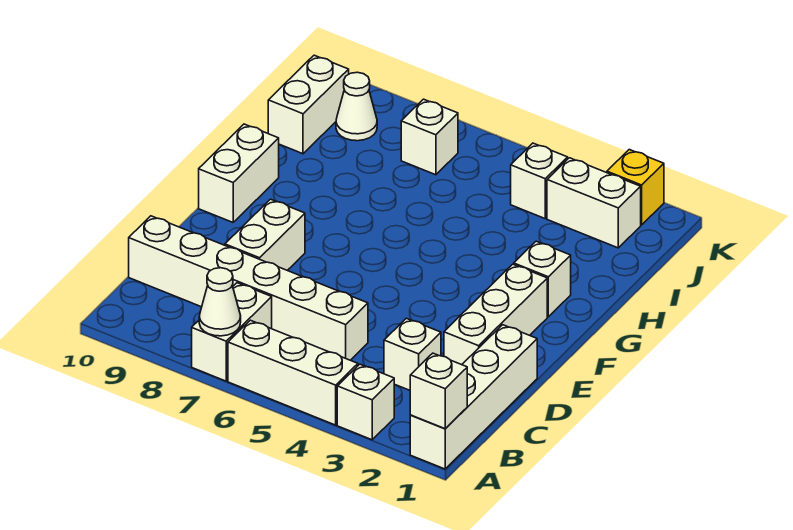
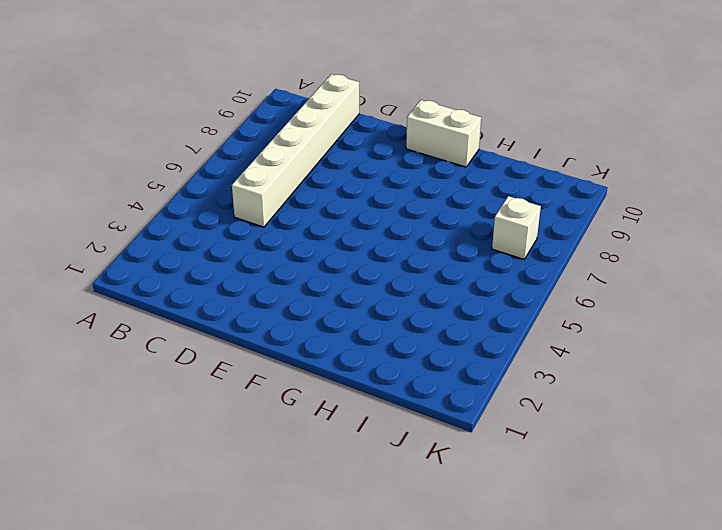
none -> white brick A1:D1 level 1
none -> white brick A3 level 1
none -> white brick A4:A6 level 1

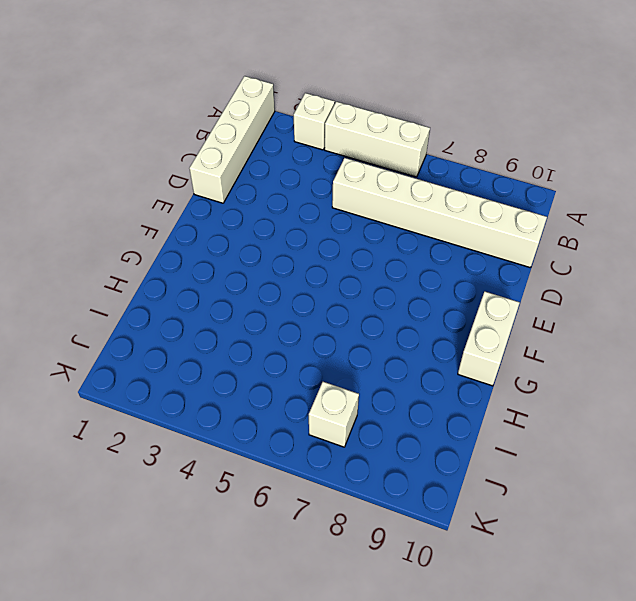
none -> white brick A7:B7 level 1
none -> white brick C3 level 1
none -> white brick D2:F2 level 1

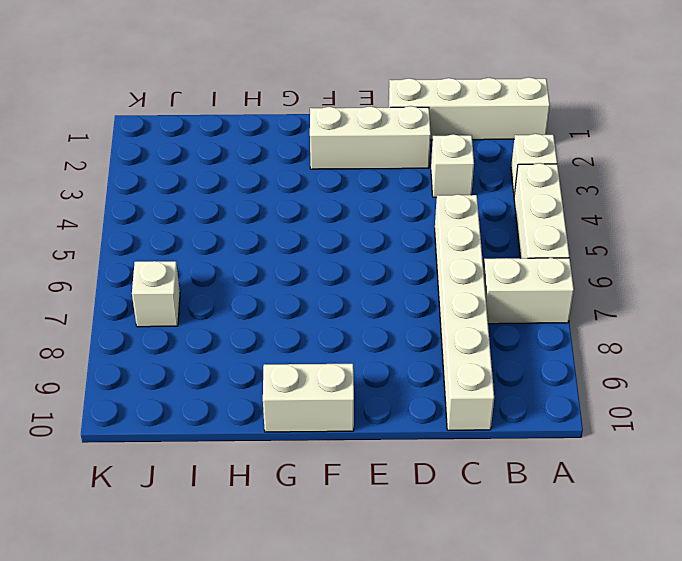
none -> white brick D8:E8 level 1
none -> white brick G2 level 1
none -> white brick I10:J10 level 1

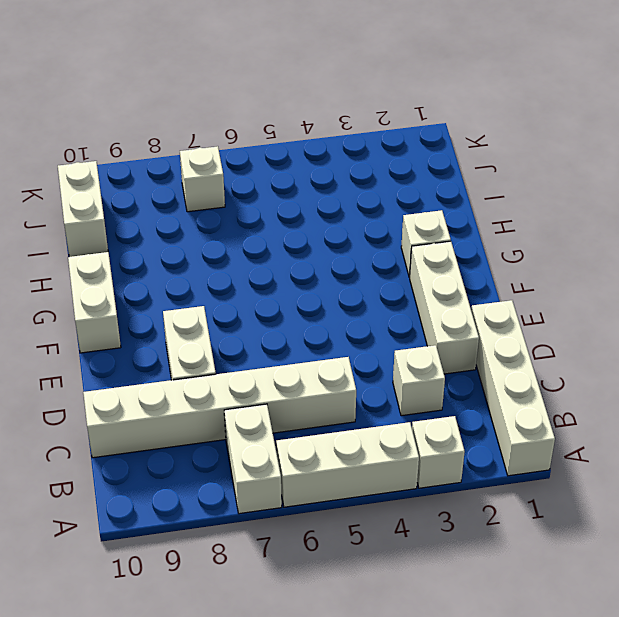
none -> white brick J2:J3 level 1
none -> white brick J4 level 1
none -> white cone J9 level 1

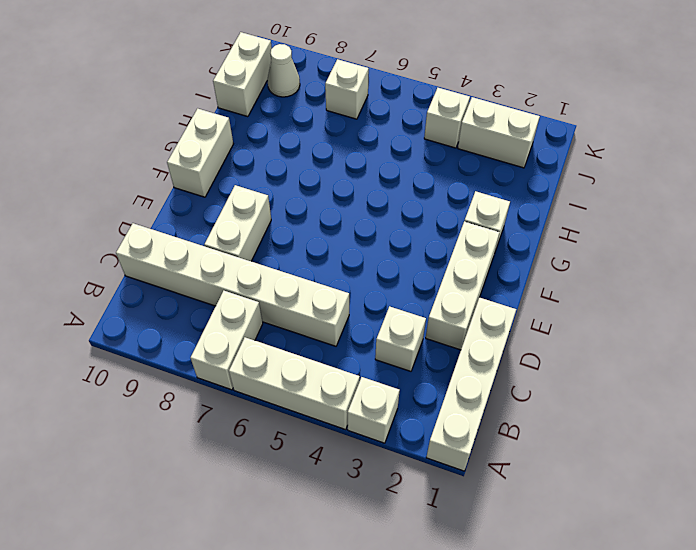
none -> yellow brick K2 level 1
none -> white brick A1 level 2
none -> white cone A7 level 2

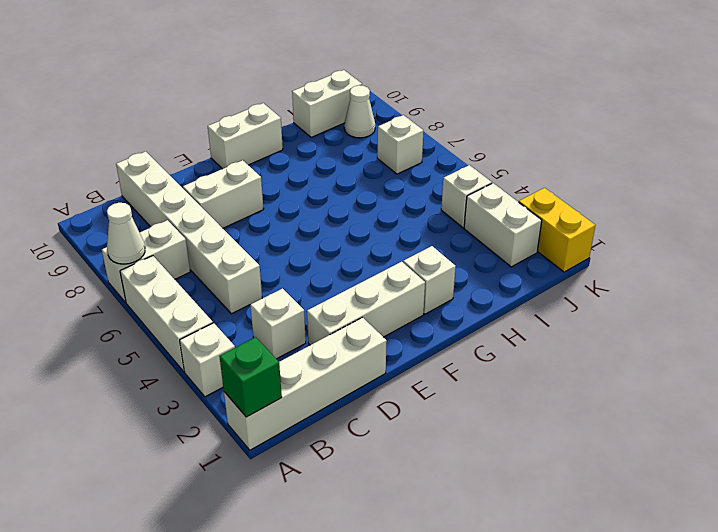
green brick A1 level 2 -> white brick A1 level 2
yellow brick K1:K2 level 1 -> yellow brick K2 level 1

